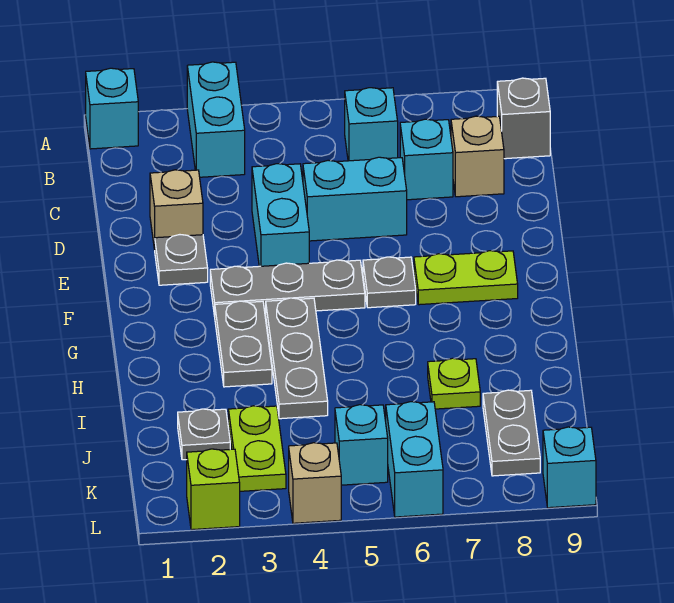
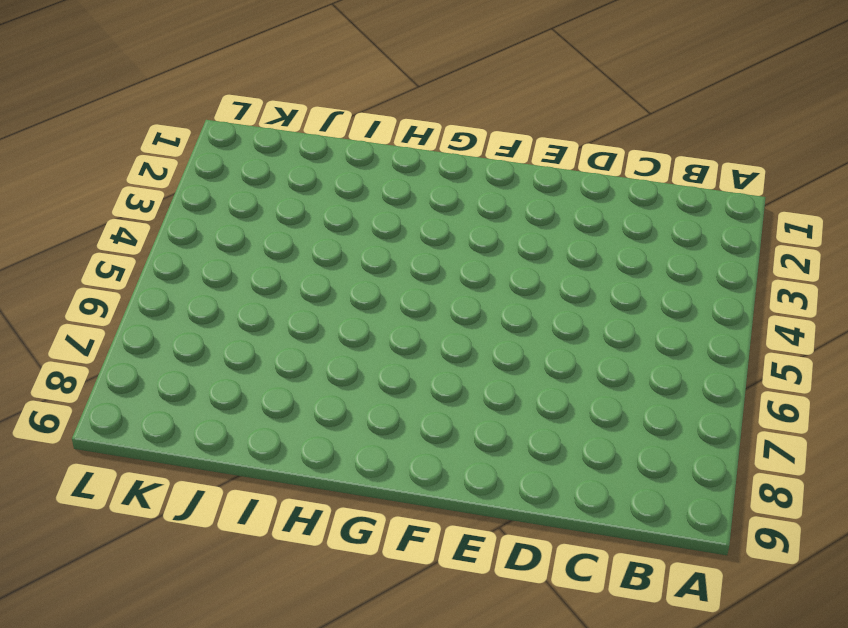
none -> cyan brick A1 level 1
none -> cyan brick A3:B3 level 1
none -> cyan brick B6 level 1

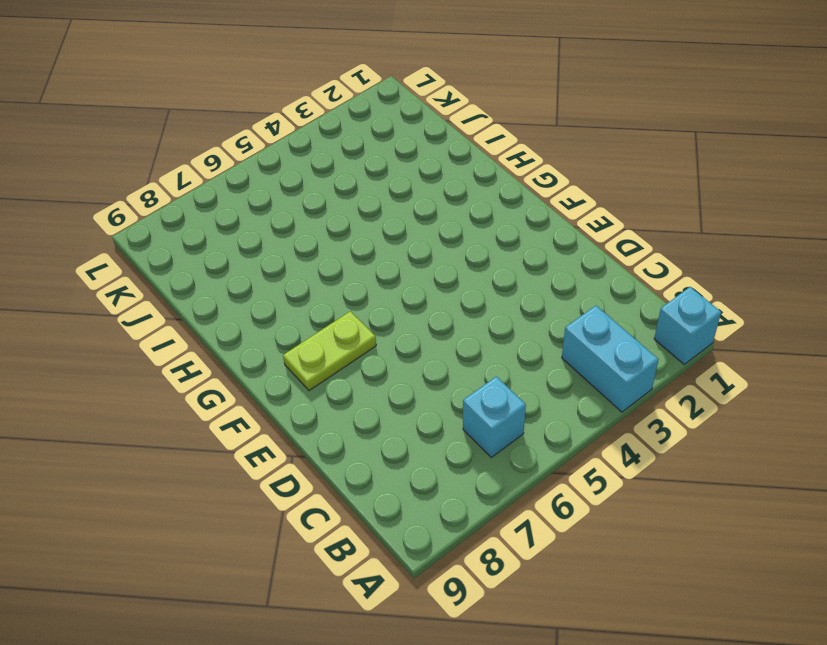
none -> grey brick B9 level 1
none -> cyan brick C7 level 1
none -> tan brick C8 level 1

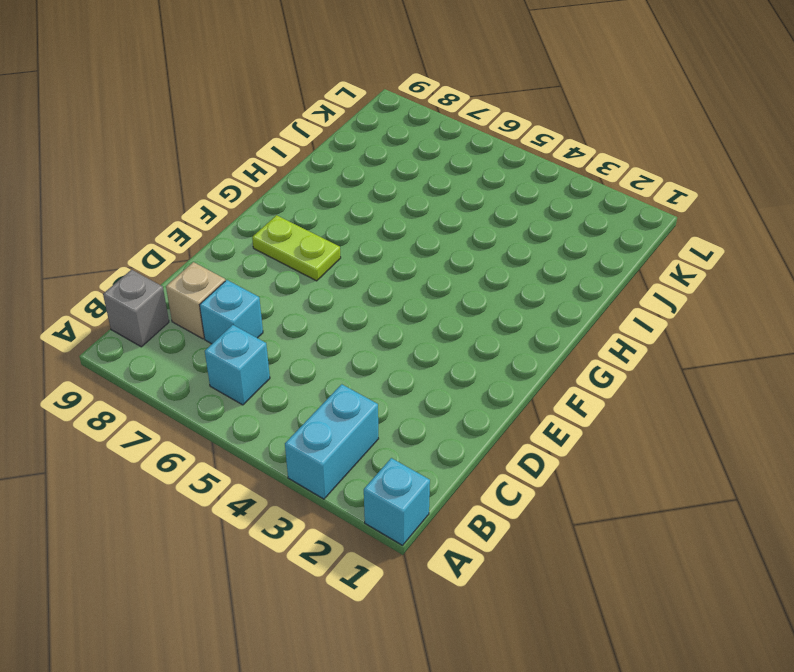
none -> tan brick D2 level 1
none -> cyan brick D4:E4 level 1
none -> cyan brick D5:D6 level 1

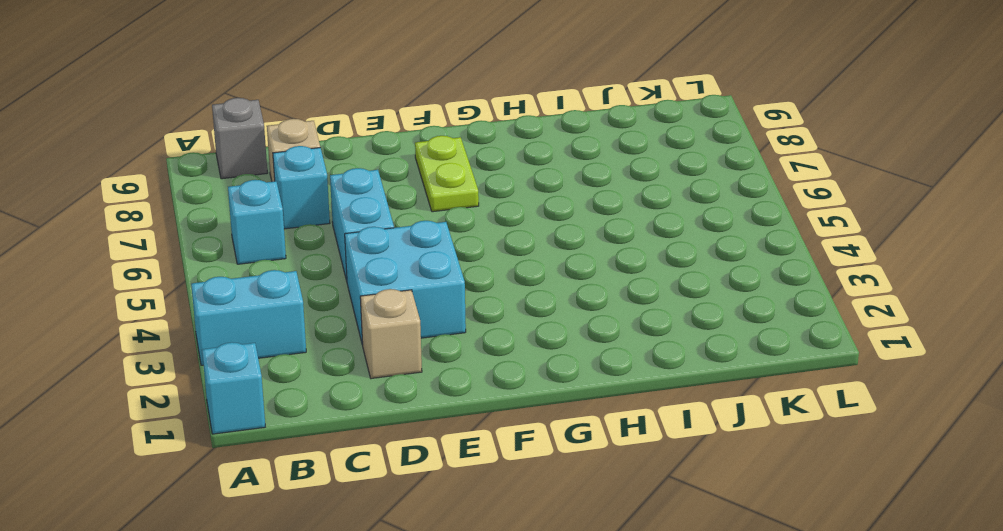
cyan brick D3:E4 level 1 -> cyan brick D4:E4 level 1
none -> grey plate E2 level 1
none -> grey plate F3:F5 level 1
none -> grey plate F6 level 1

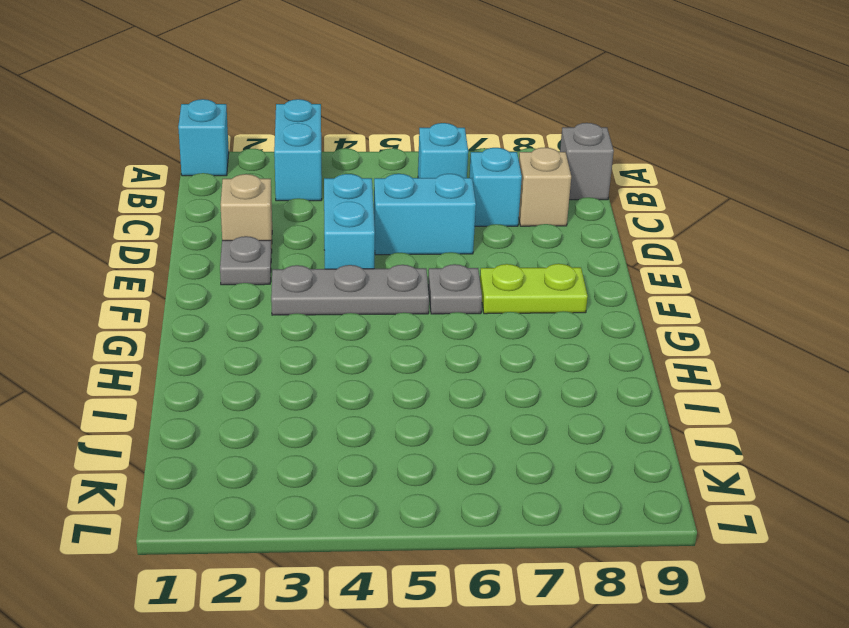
none -> grey plate G3:H3 level 1
none -> grey plate G4:I4 level 1
none -> lime plate I7 level 1

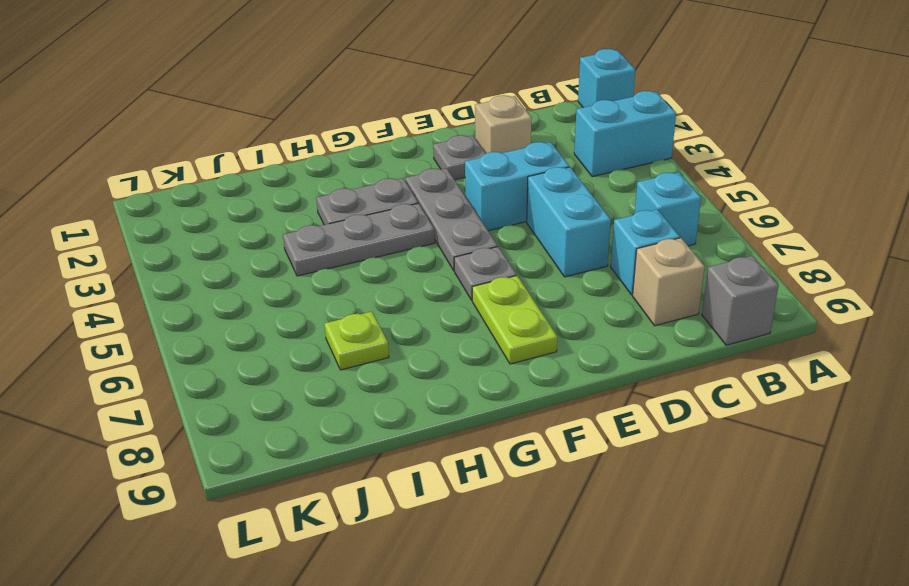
none -> grey plate J2 level 1
none -> lime plate J3:K3 level 1
none -> grey plate J8:K8 level 1

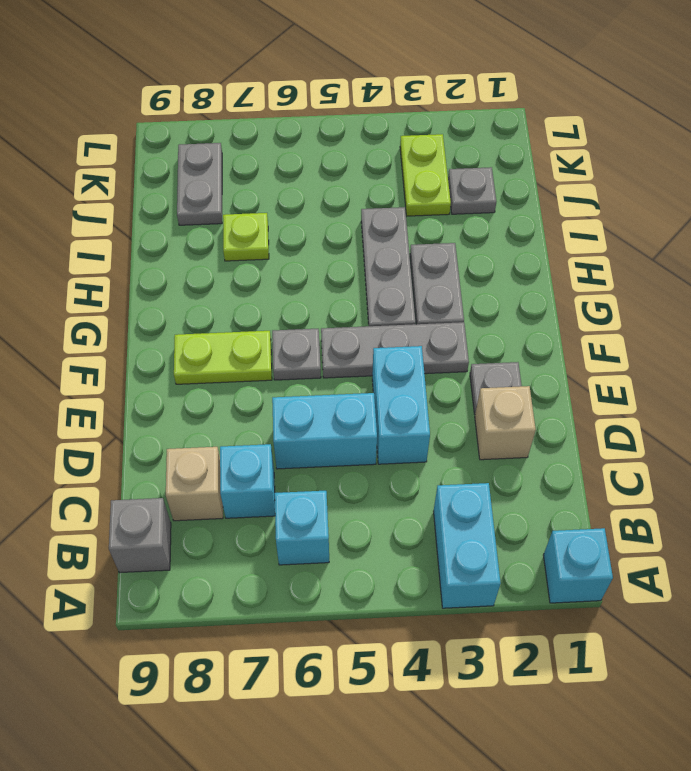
none -> cyan brick K5 level 1
none -> cyan brick K6:L6 level 1
none -> lime brick L2 level 1

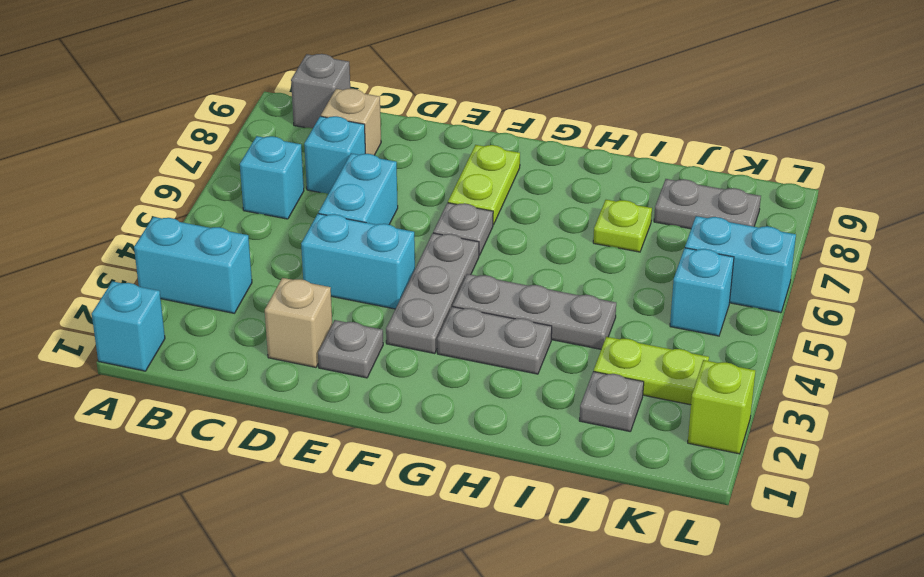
none -> tan brick L4 level 1
none -> cyan brick L9 level 1

